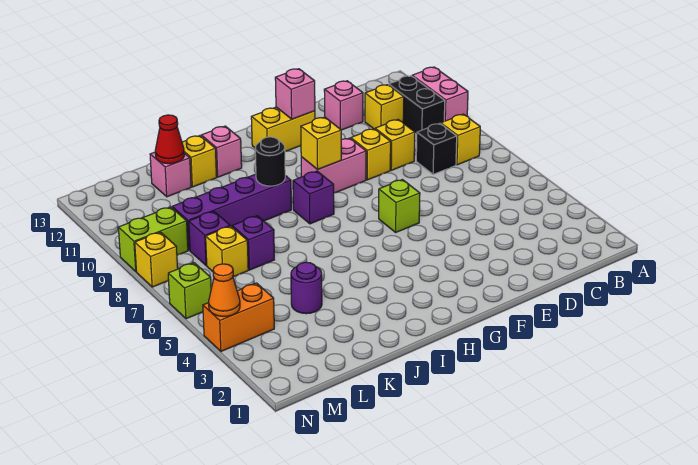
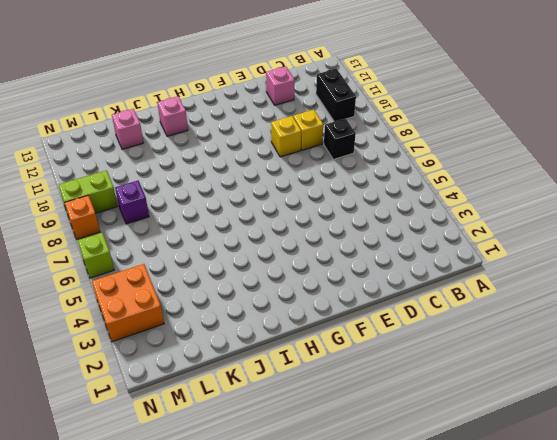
orange brick M3:N4 level 1 -> orange brick M4:N4 level 1
orange brick N8 level 1 -> yellow brick N8 level 1
none -> pink brick A10:A11 level 1
none -> yellow brick B8 level 1
none -> yellow brick C11 level 1

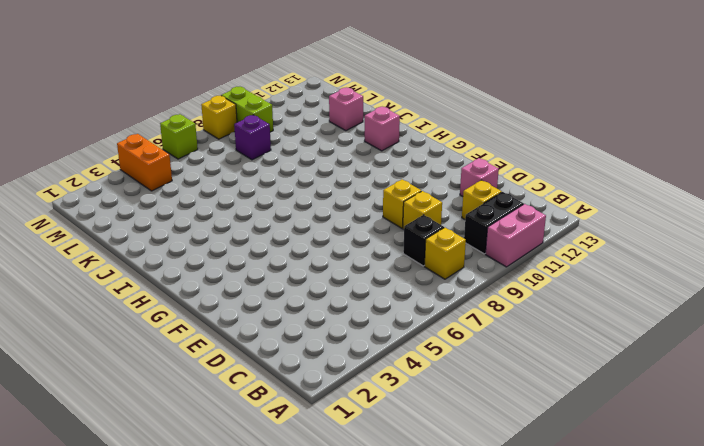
none -> lime brick F6 level 1
none -> pink brick F9:G9 level 1
none -> yellow brick F12:G12 level 1

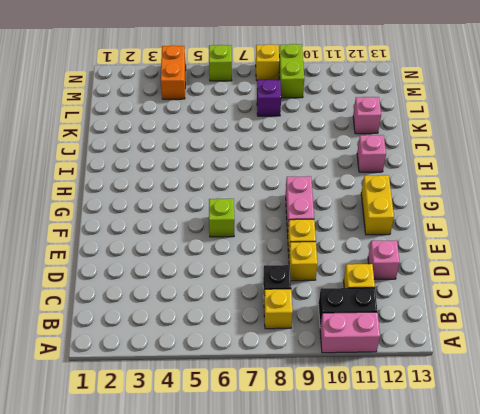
none -> purple brick H8 level 1
none -> purple brick I9:L9 level 1
none -> yellow brick J12 level 1

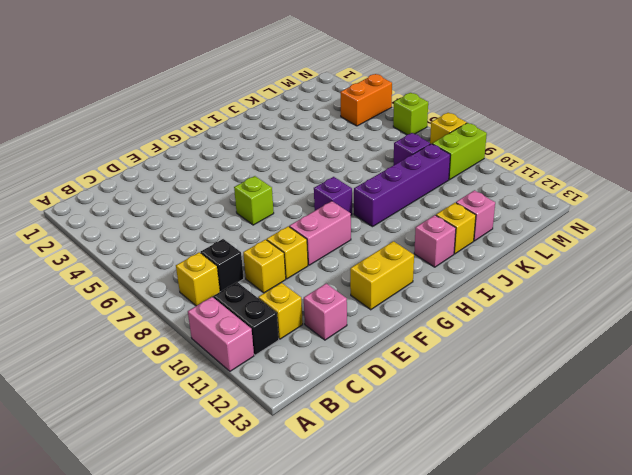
none -> purple round brick K4 level 1
none -> purple brick K7 level 1
none -> yellow brick L7 level 1

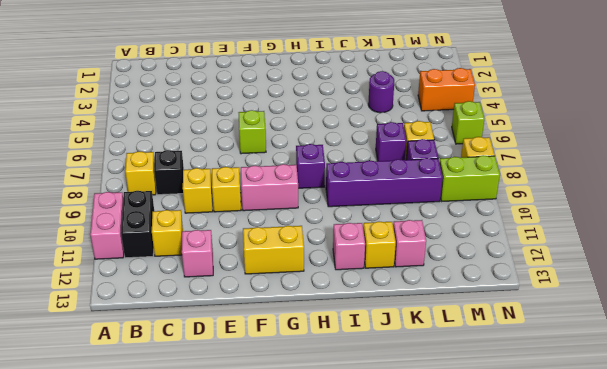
none -> pink brick F12 level 2
none -> yellow brick G9 level 2
none -> black round brick I9 level 2

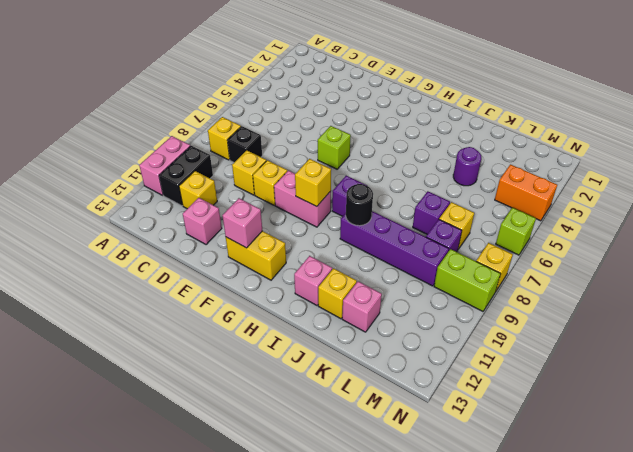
none -> red cone K12 level 2
none -> orange cone N4 level 2

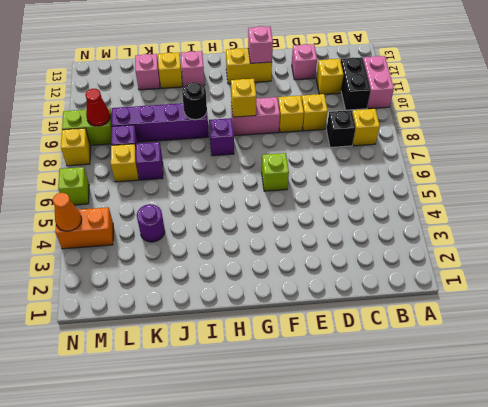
red cone M9 level 2 -> red cone K12 level 2

